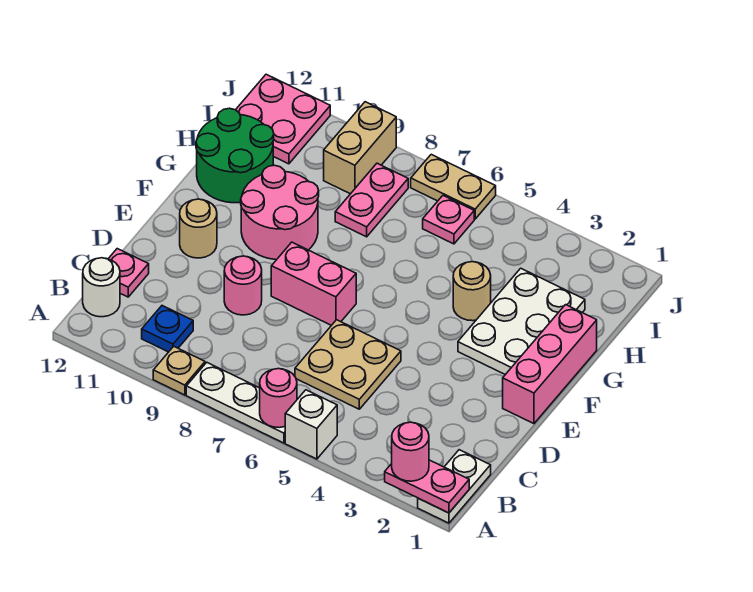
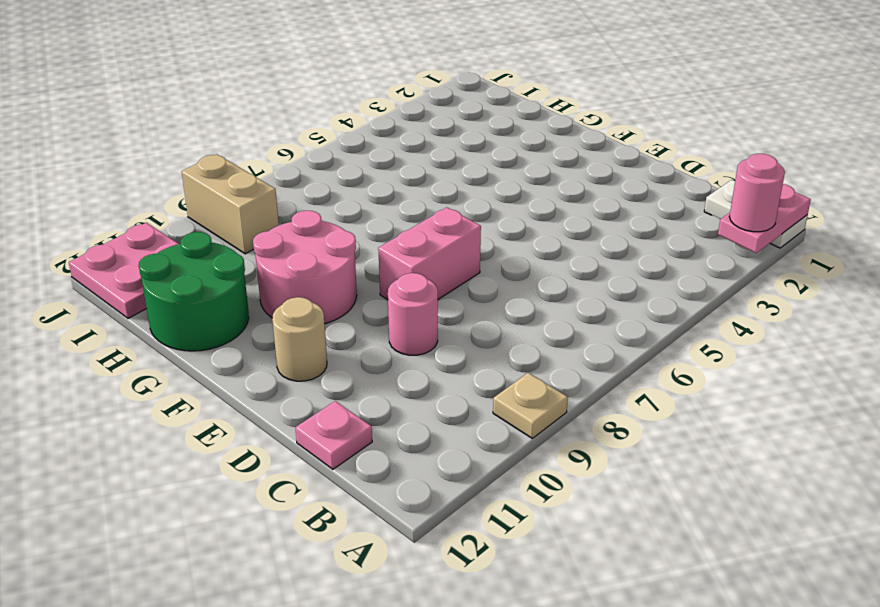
none -> white brick A5 level 1
none -> white plate A6:A8 level 1
none -> blue plate B10 level 1

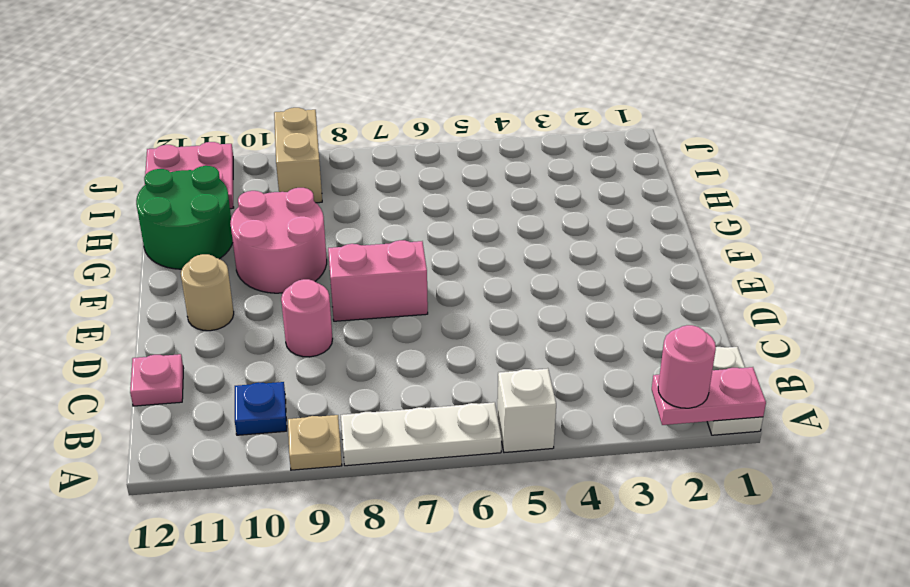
none -> white round brick B12 level 1
none -> tan plate C5:D6 level 1
none -> pink brick E1:G1 level 1

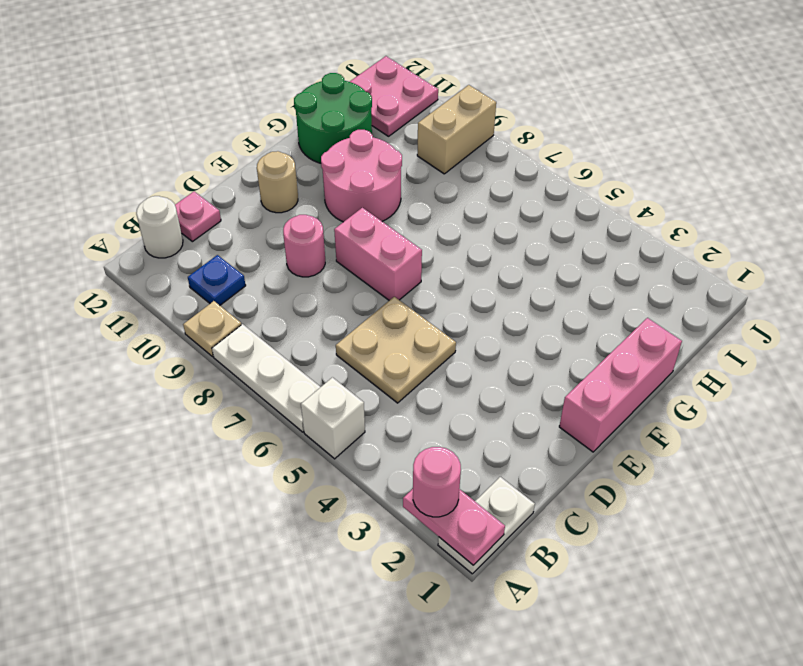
none -> white plate F2:H3 level 1
none -> tan round brick G4 level 1
none -> pink plate H8:I8 level 1

